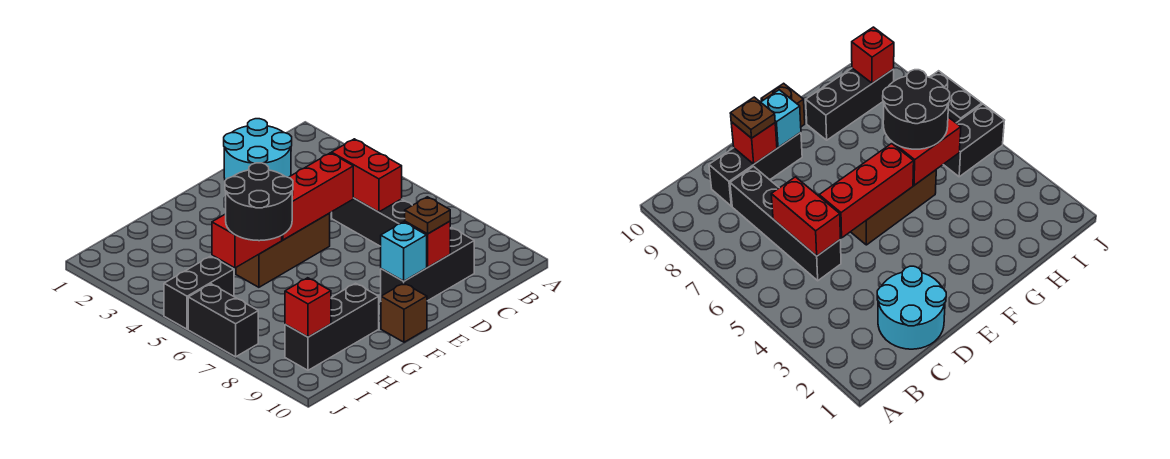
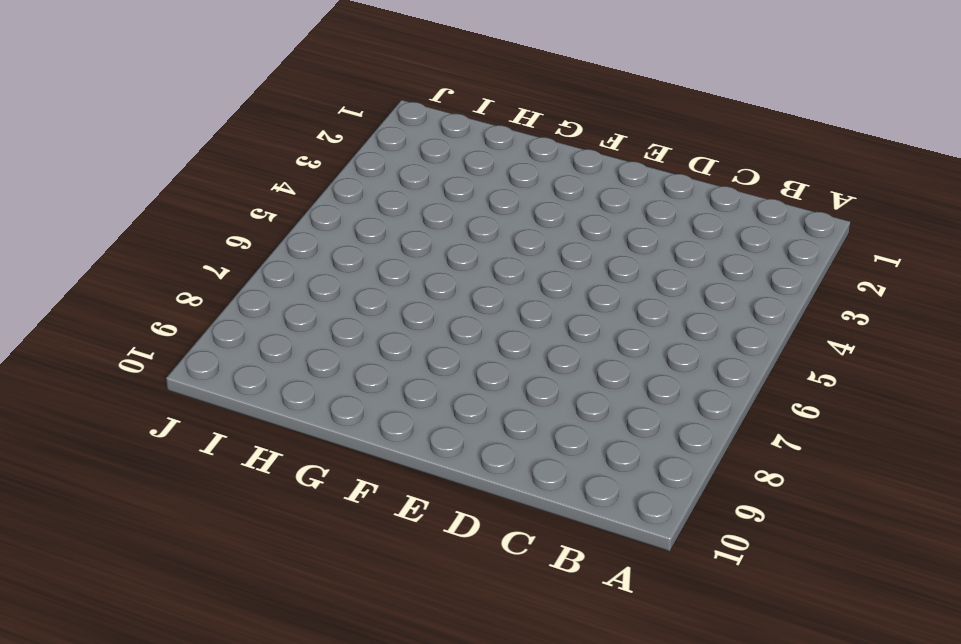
none -> cyan round brick C1:D2 level 1
none -> black brick C5:C8 level 1
none -> black brick C9:E9 level 1

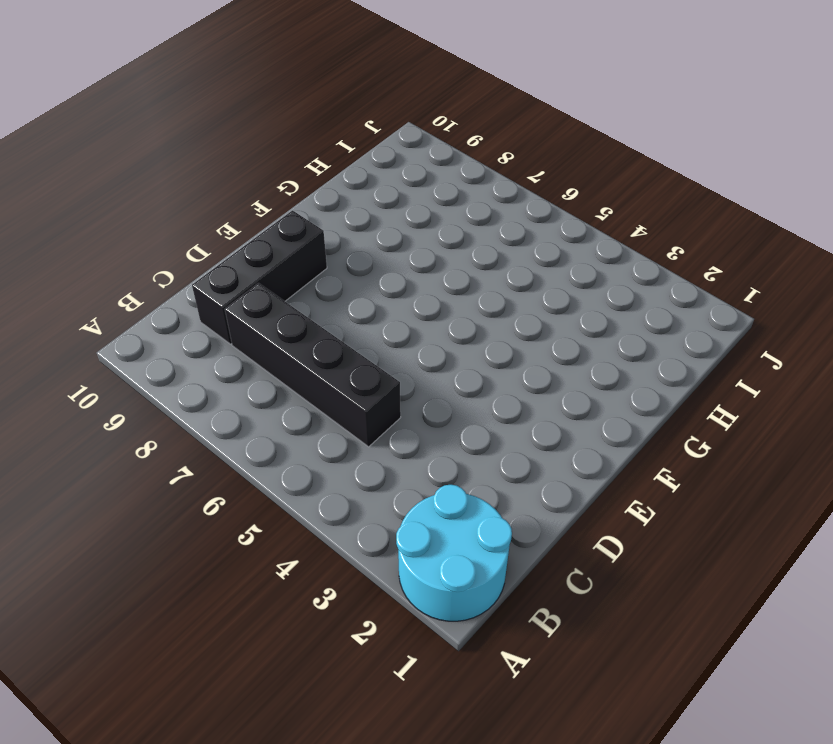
cyan round brick A1:B2 level 1 -> cyan round brick C1:D2 level 1
none -> brown brick E5:G5 level 1
none -> brown brick F10 level 1
none -> black brick G9:I9 level 1

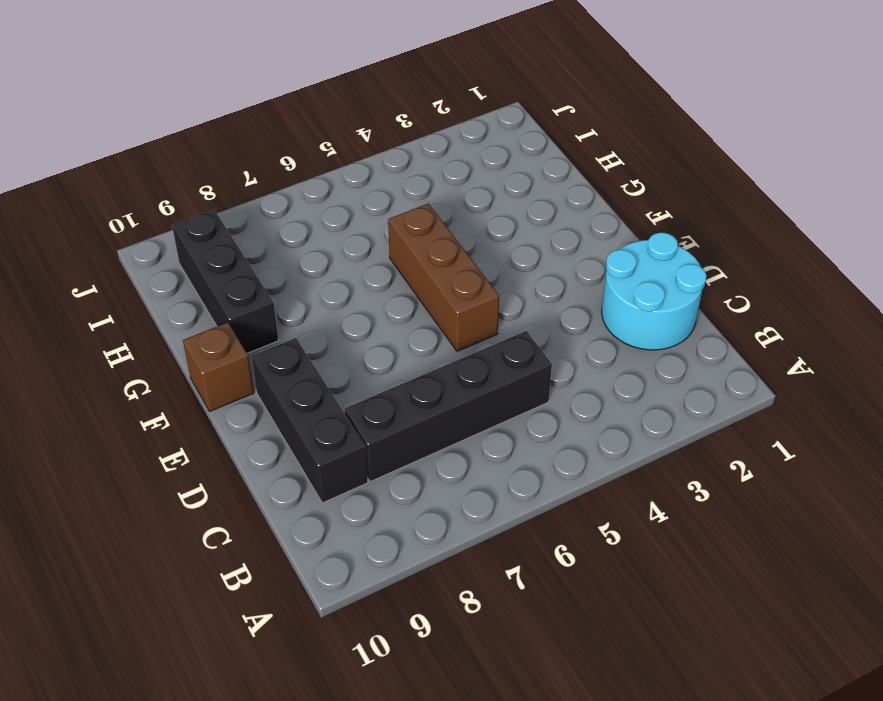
none -> black brick I5:J5 level 1
none -> black brick J6:J7 level 1
none -> red brick C5:C6 level 2

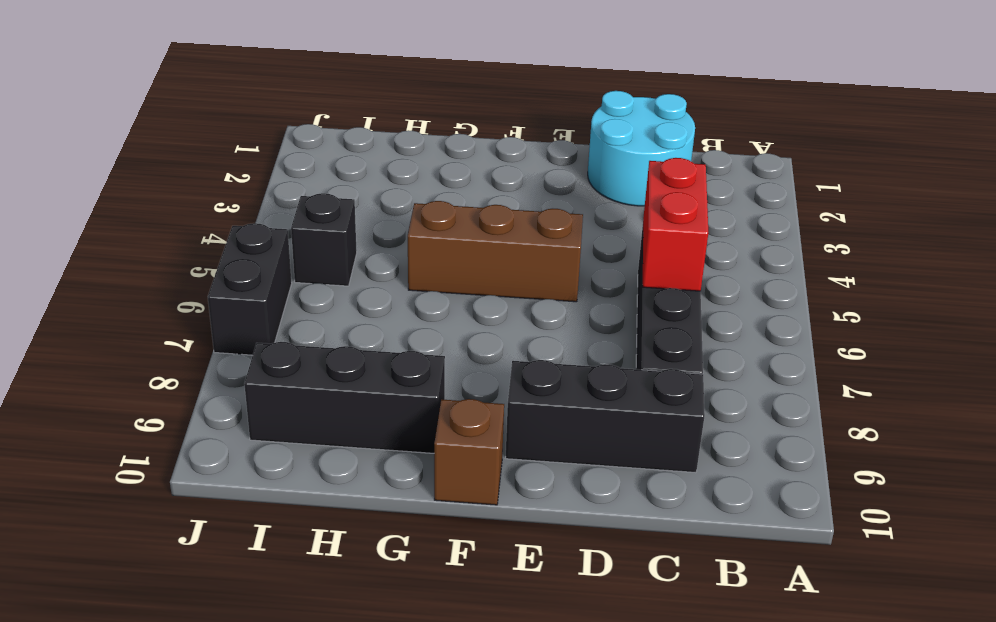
black brick I5 level 1 -> black brick I5:J5 level 1
none -> red brick D5:F5 level 2
none -> red brick D9 level 2
none -> cyan brick E9 level 2

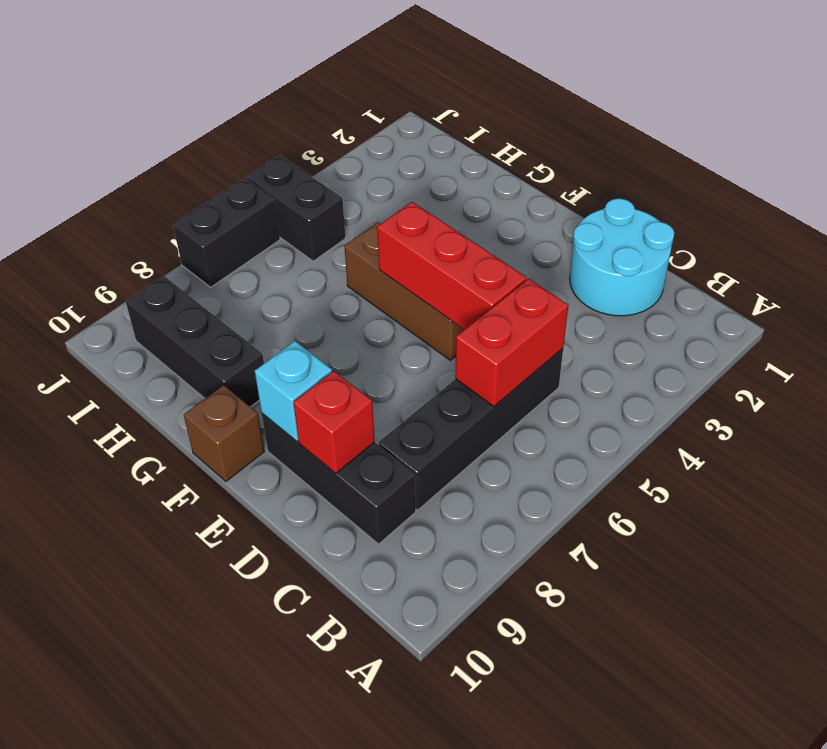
none -> red brick G5:H5 level 2
none -> red brick I9 level 2
none -> brown plate D9 level 3

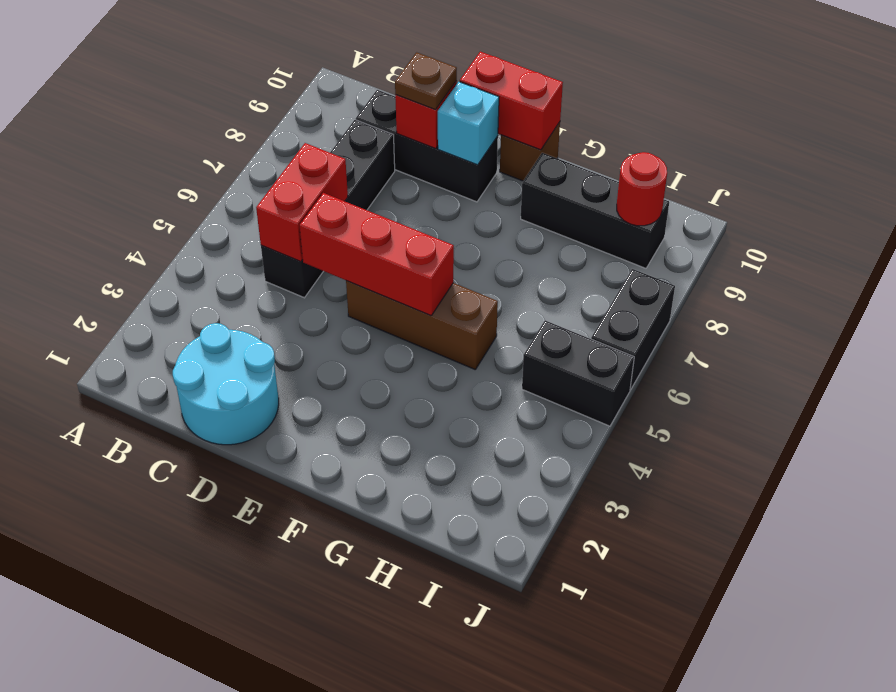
red brick E10:F10 level 2 -> red brick G5:H5 level 2
red round brick I9 level 2 -> red brick I9 level 2
none -> black round brick G5:H6 level 3

